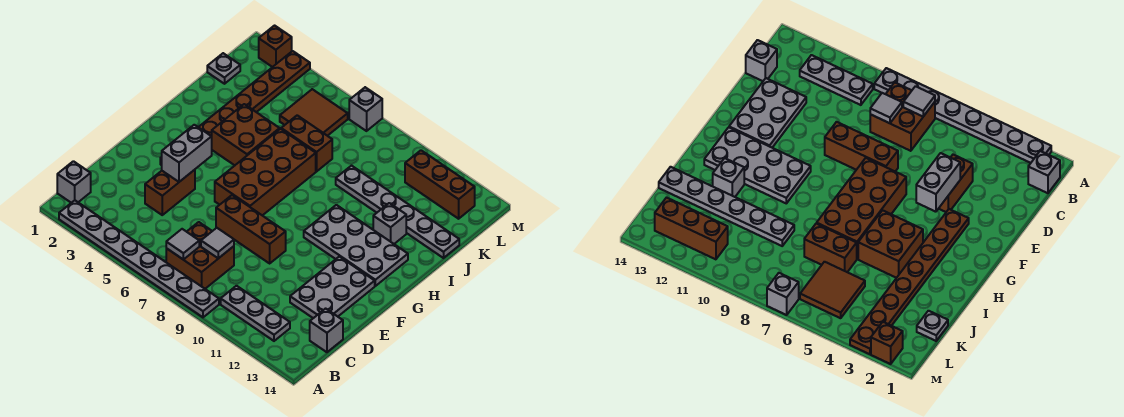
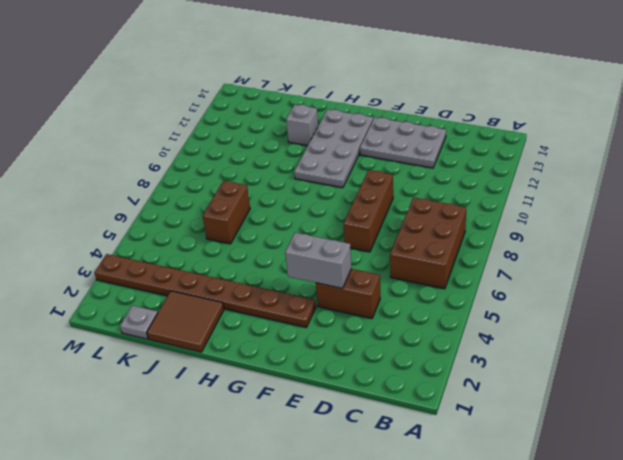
brown brick B6:C8 level 1 -> brown brick B7:C8 level 1
brown tile I1:J2 level 1 -> brown tile K5:L6 level 1
none -> grey plate A2:A9 level 1
none -> grey brick B1 level 1
none -> grey plate B10:B12 level 1

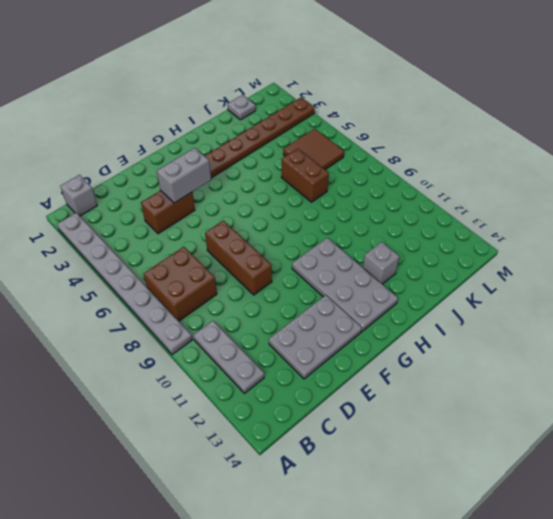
none -> grey brick C14 level 1
none -> brown brick F6:I7 level 1
none -> brown brick H4:I5 level 1

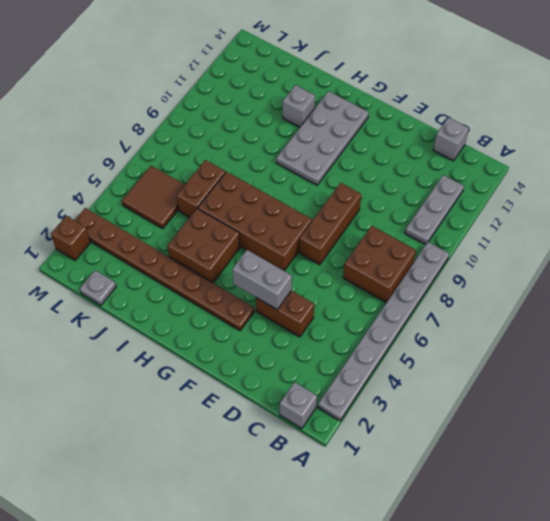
none -> grey plate D12:F13 level 1
none -> grey plate J9:J14 level 1
none -> brown brick L11:L13 level 1

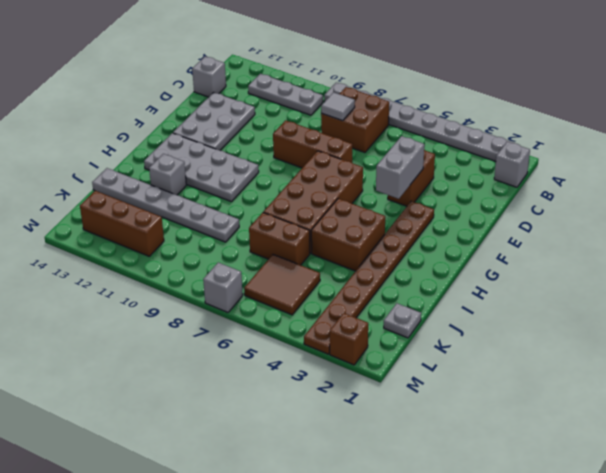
none -> grey tile B7 level 2

